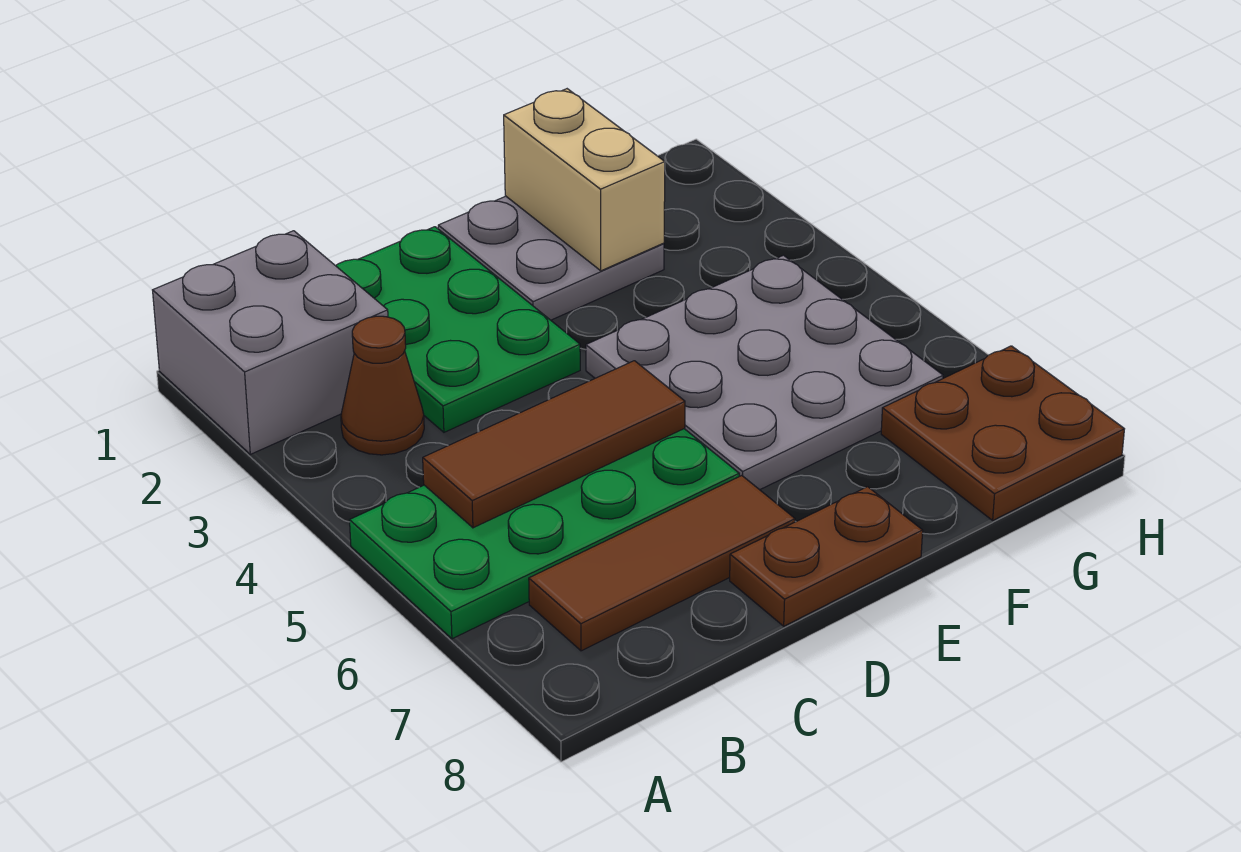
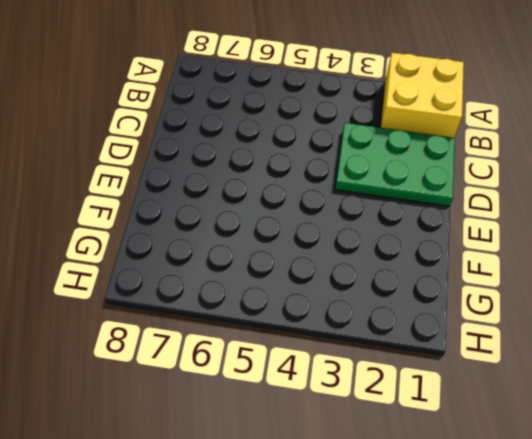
yellow brick A1:B2 level 1 -> grey brick A1:B2 level 1
none -> green plate A5:D6 level 1
none -> brown cone B3 level 1

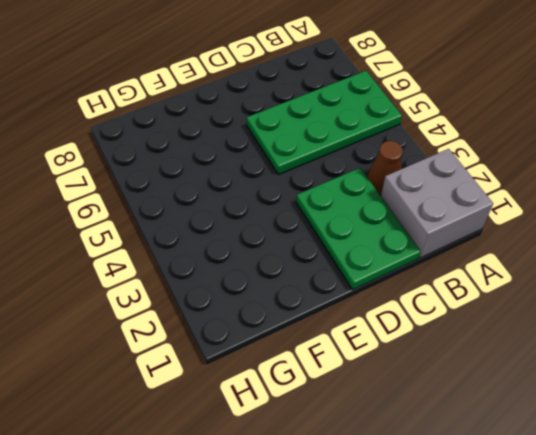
none -> brown tile B7:D7 level 1
none -> brown plate D8:E8 level 1

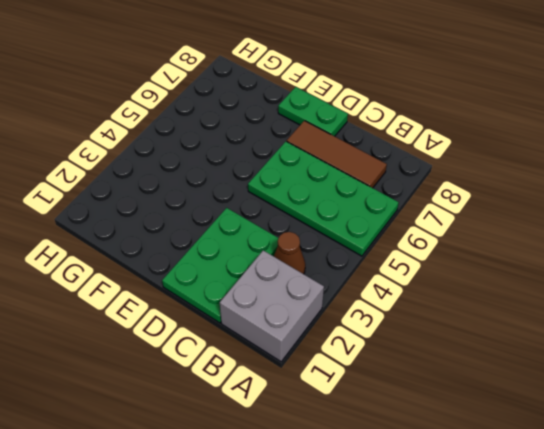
green plate D8:E8 level 1 -> brown plate D8:E8 level 1
none -> grey plate E1:F2 level 1
none -> grey plate E4:G6 level 1

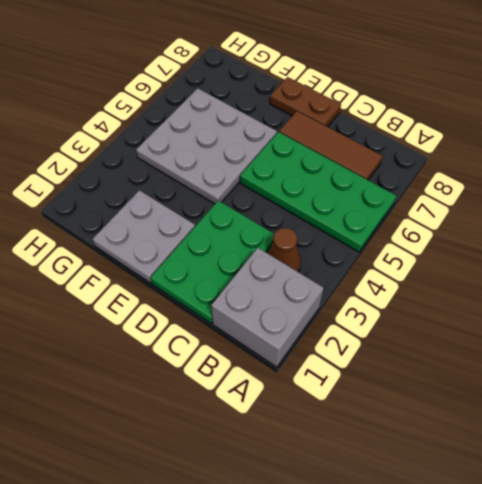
none -> brown plate G7:H8 level 1
none -> brown tile B5:D5 level 2

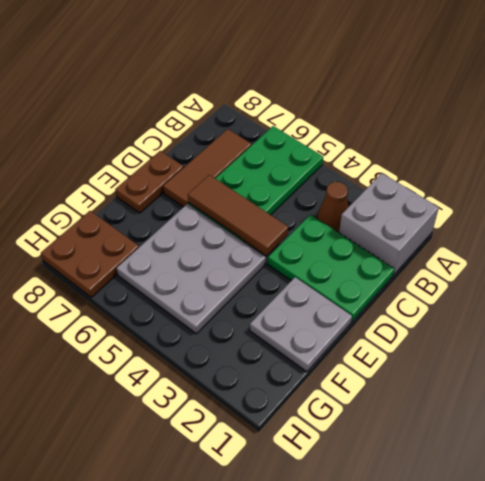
brown tile D4:D6 level 2 -> brown tile B5:D5 level 2
none -> tan brick F1:F2 level 2

